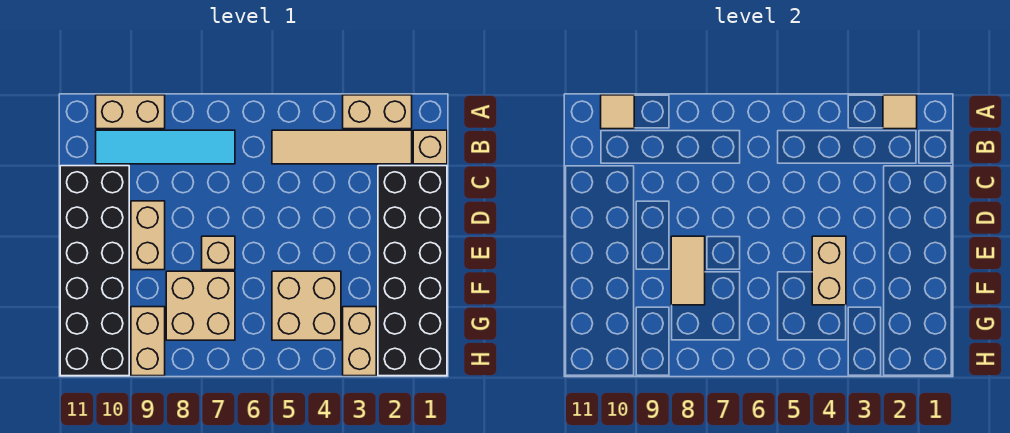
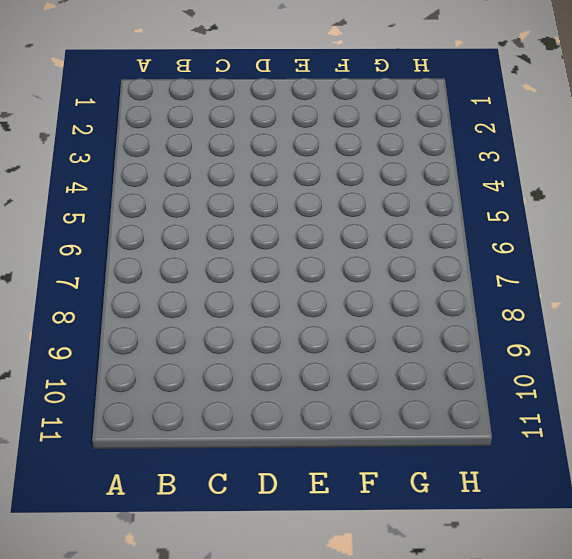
none -> tan brick A2:A3 level 1
none -> tan brick A9:A10 level 1
none -> tan brick B1 level 1

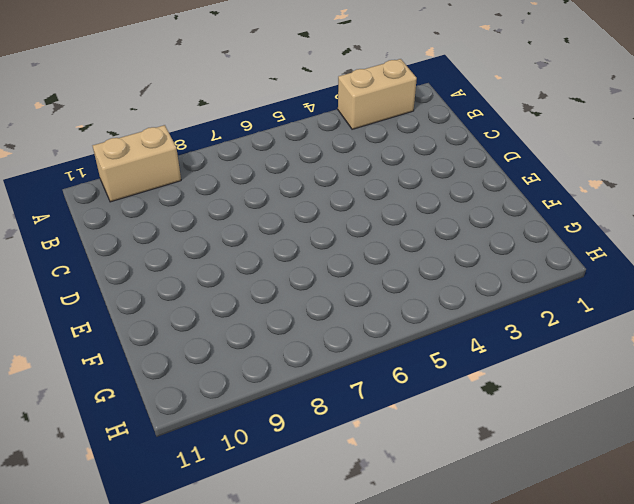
none -> tan brick B1 level 1
none -> tan tile B2:B5 level 1
none -> cyan tile B7:B10 level 1

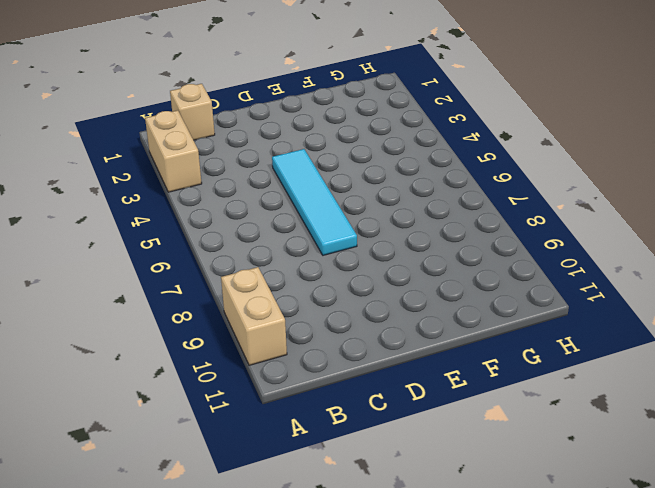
cyan tile D4:D7 level 1 -> cyan tile B7:B10 level 1
none -> tan tile B2:B5 level 1
none -> black brick C1:H2 level 1
none -> black brick C10:H11 level 1

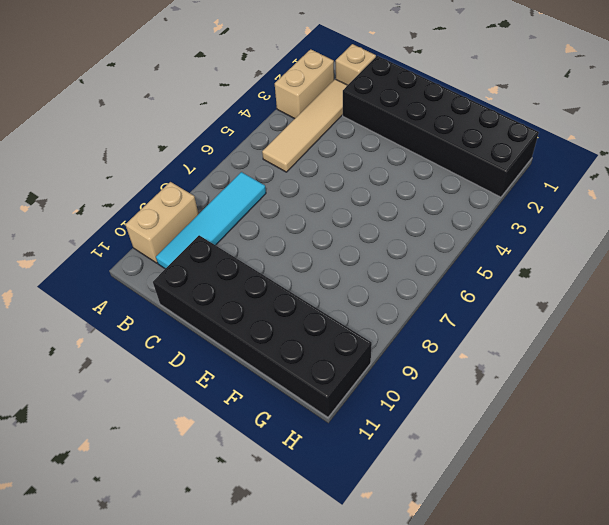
none -> tan brick D9:E9 level 1
none -> tan brick E7 level 1
none -> tan brick F4:G5 level 1

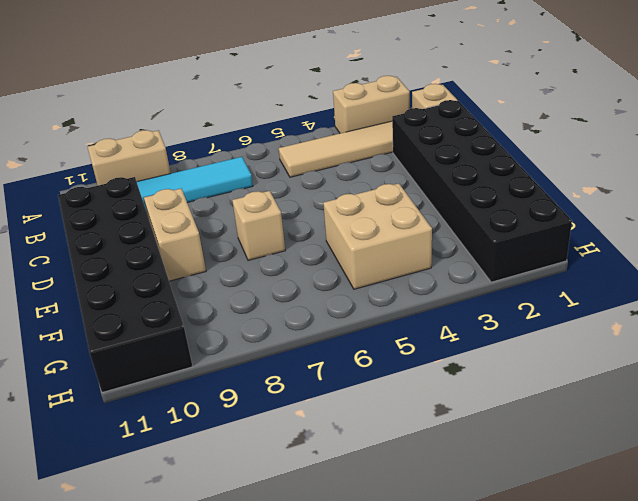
none -> tan brick F7:G8 level 1
none -> tan brick G3:H3 level 1
none -> tan brick G9:H9 level 1

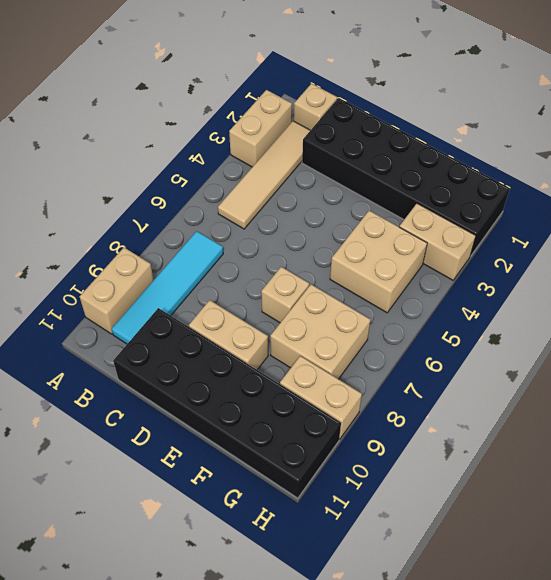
none -> tan tile A2 level 2
none -> tan tile A10 level 2
none -> tan brick E4:F4 level 2

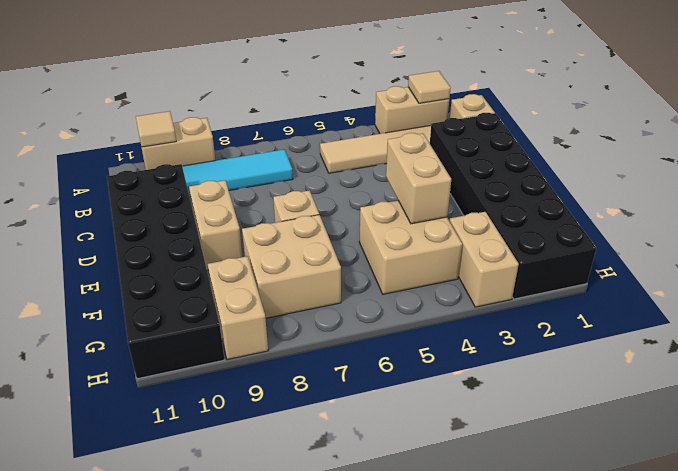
none -> tan tile E8:F8 level 2

